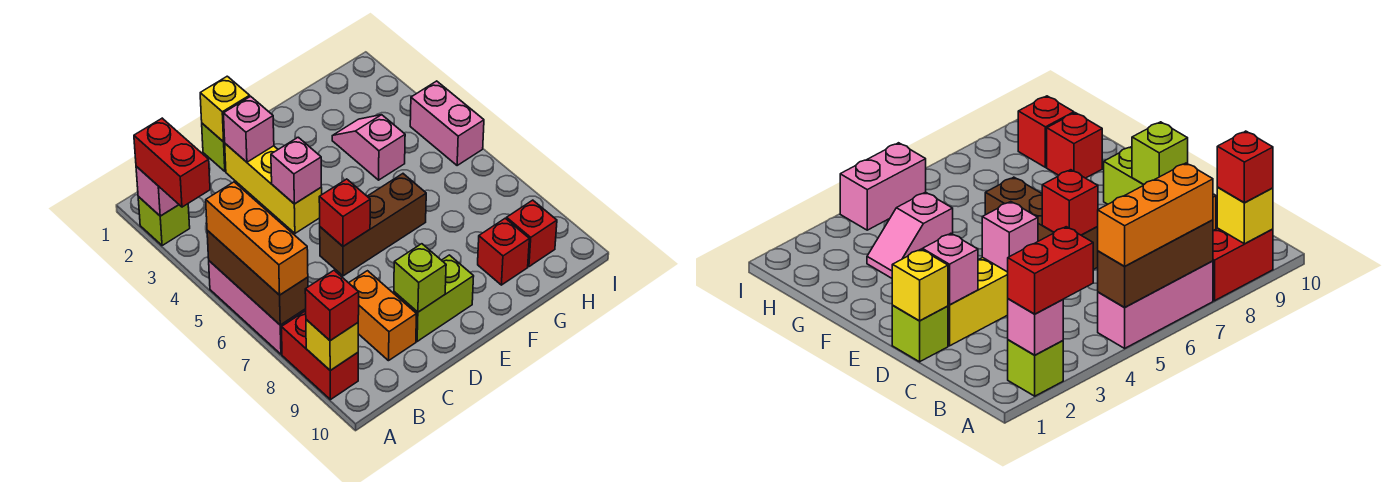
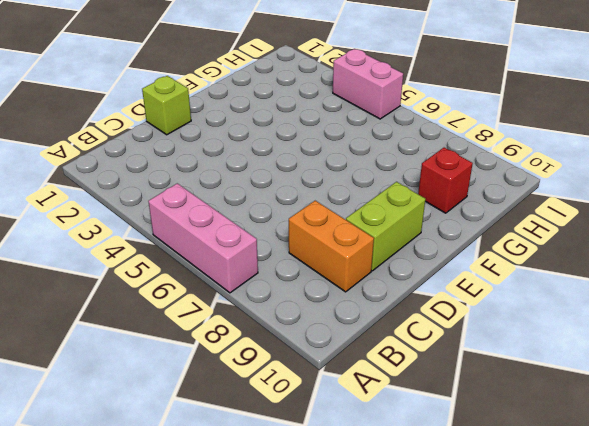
none -> lime brick A2 level 1
none -> red brick A8:A9 level 1
none -> yellow brick D2:D4 level 1

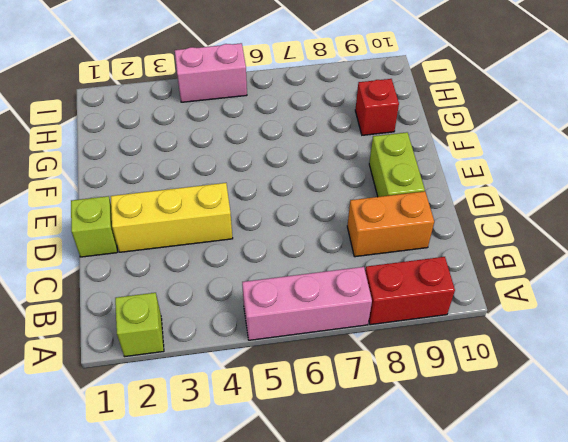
none -> brown brick D6:F6 level 1
none -> pink slope G3:G4 level 1 top 4
none -> red brick H9 level 1

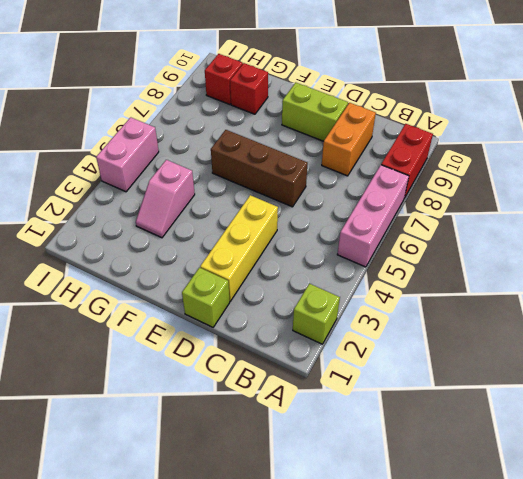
none -> pink brick A2 level 2
none -> brown brick A5:A7 level 2
none -> yellow brick A9 level 2

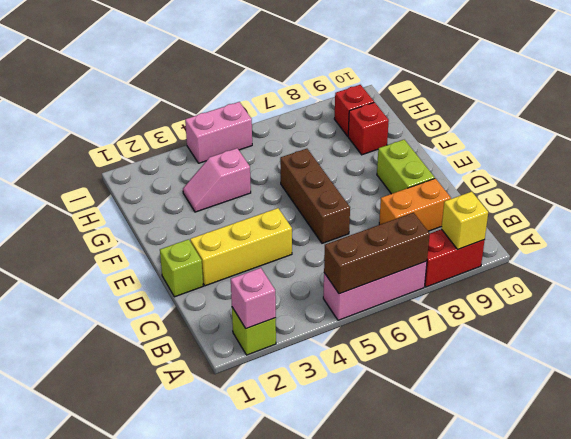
none -> yellow brick D1 level 2
none -> pink brick D2 level 2
none -> pink brick D4 level 2

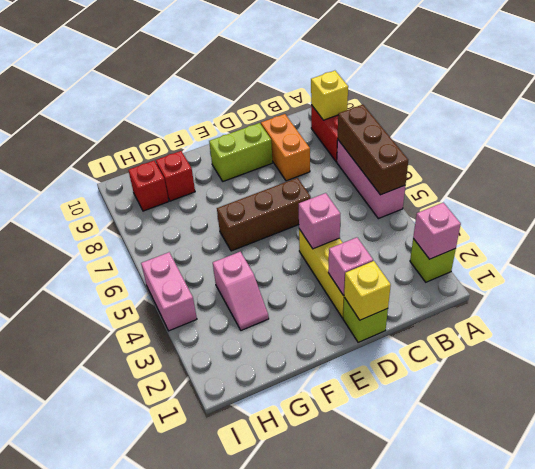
none -> red brick D6 level 2
none -> lime brick D9 level 2
none -> red brick A2:A3 level 3

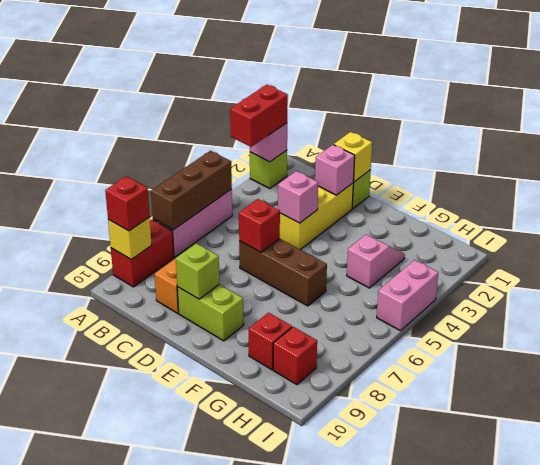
none -> orange brick A5:A7 level 3

